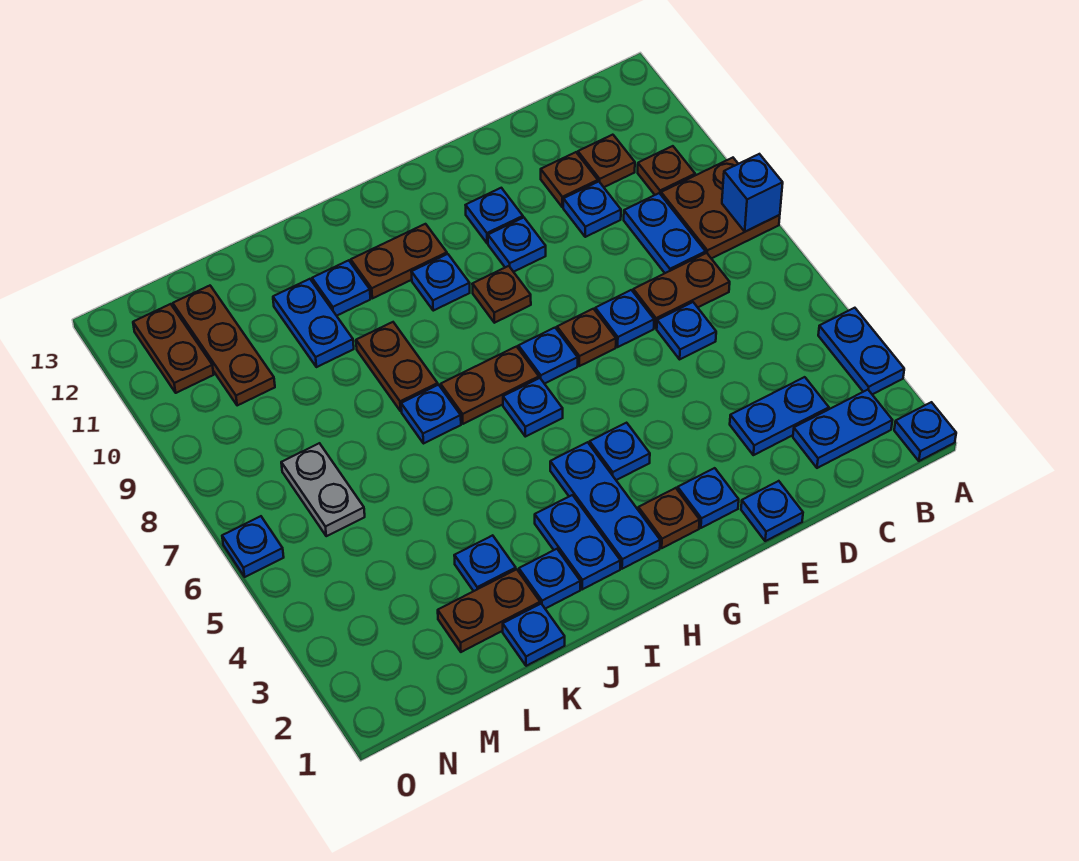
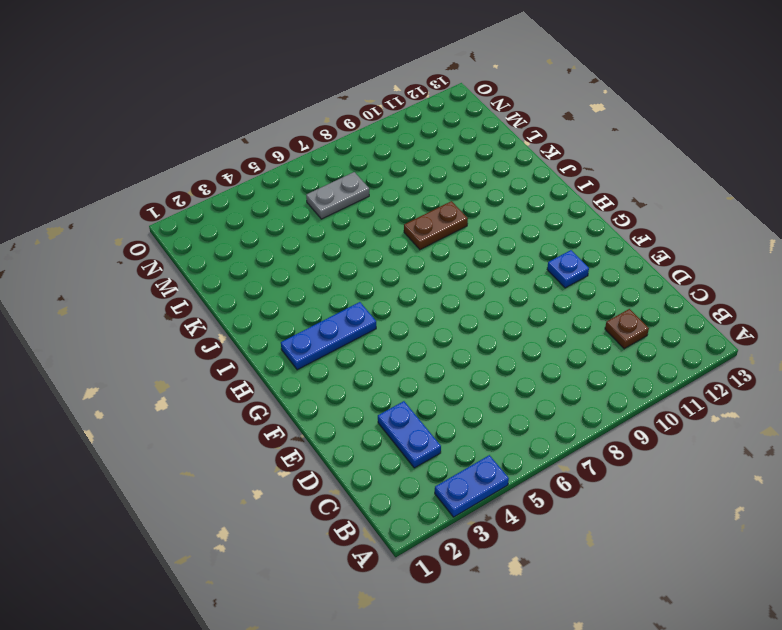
none -> blue plate A1 level 1
none -> brown plate A8:B9 level 1
none -> blue plate B2:C2 level 1
none -> brown plate B10 level 1

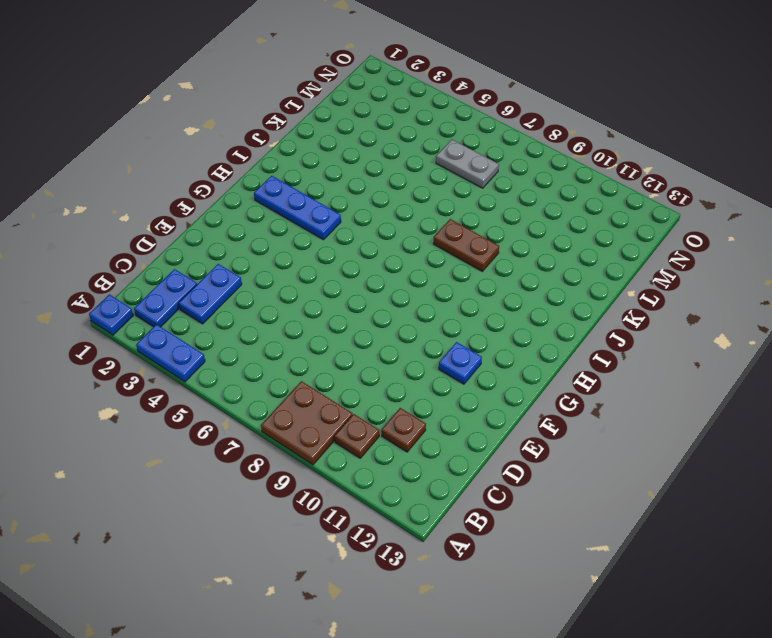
none -> brown plate C7:D7 level 1
none -> blue plate C8:C9 level 1
none -> blue plate D6 level 1
none -> blue plate D10 level 1

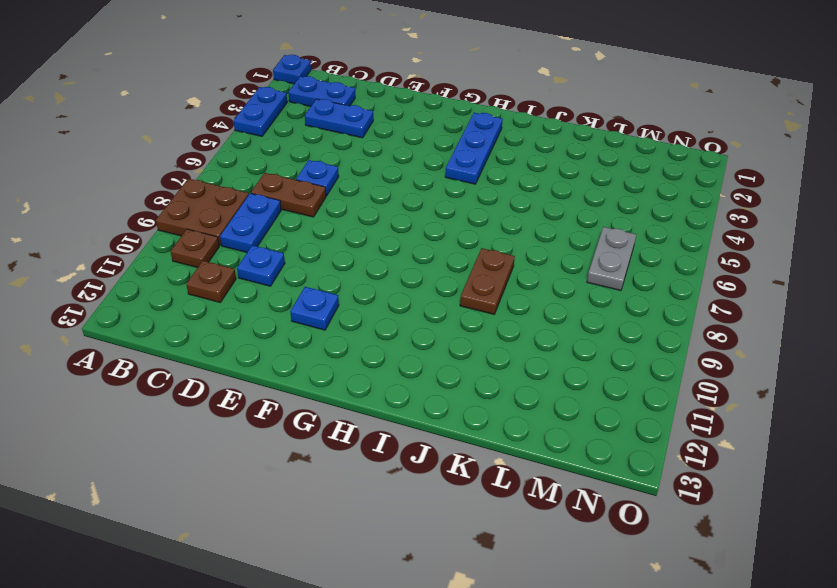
none -> brown plate D11 level 1
none -> blue plate E1 level 1
none -> blue plate E7 level 1
none -> blue plate F2 level 1

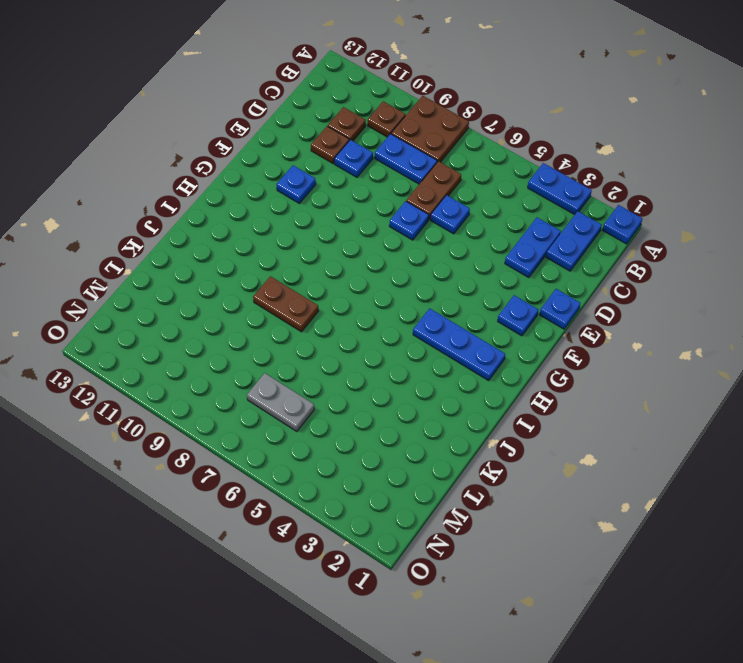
none -> brown plate F7 level 1
none -> blue plate F10 level 1
none -> brown plate G2 level 1
none -> blue plate G4 level 1

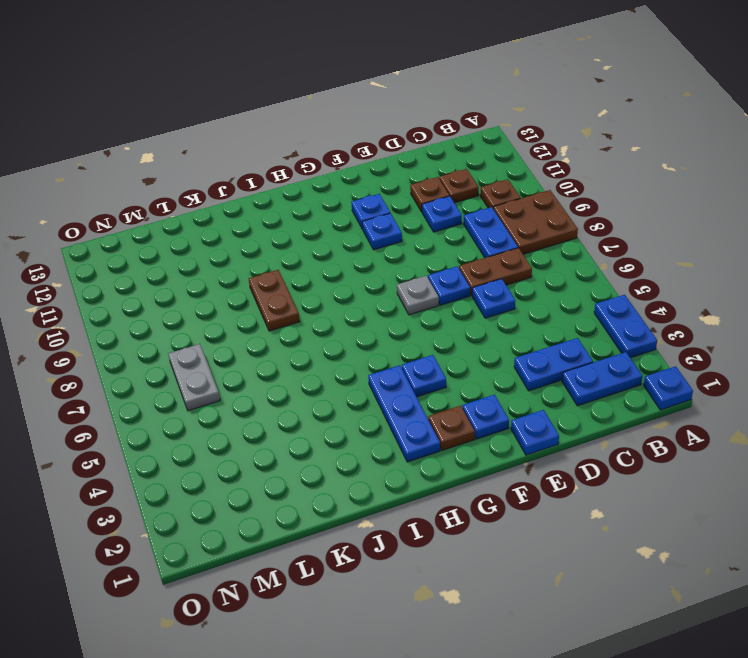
grey plate F7 level 1 -> brown plate F7 level 1
none -> blue plate G7 level 1
none -> brown plate G9 level 1
none -> blue plate H6 level 1
none -> brown plate H7:I7 level 1

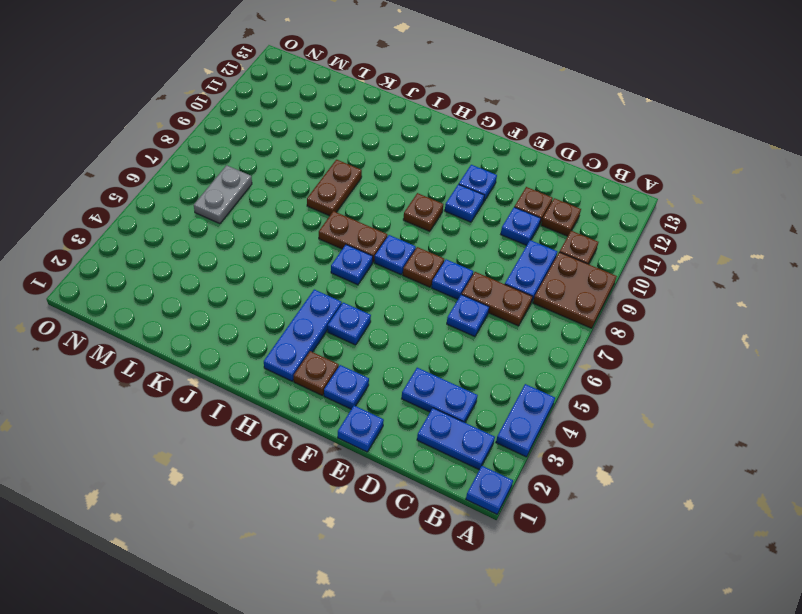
none -> blue plate H10 level 1
none -> brown plate H11:I11 level 1
none -> blue plate I2:I3 level 1
none -> blue plate J2 level 1

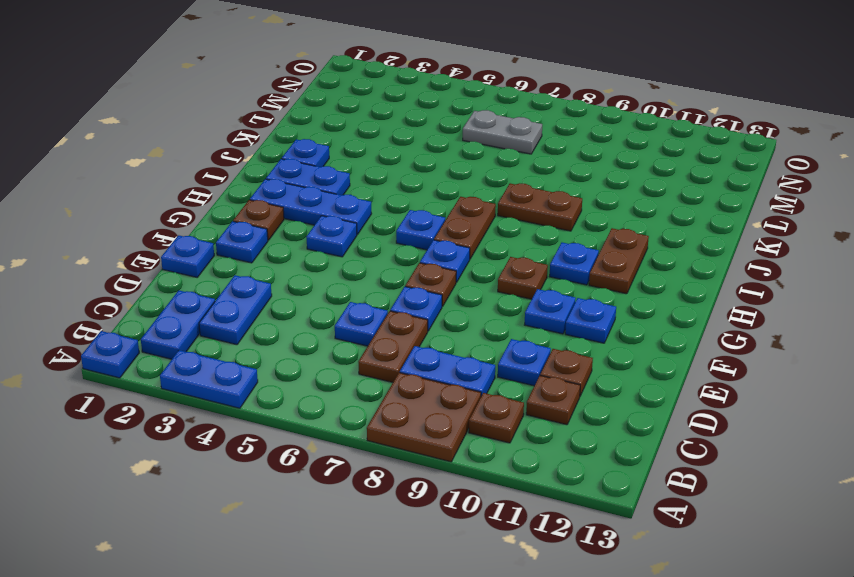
none -> blue plate J7 level 1
none -> blue plate J11 level 1
none -> blue plate K1 level 1
none -> brown plate K2:L2 level 1

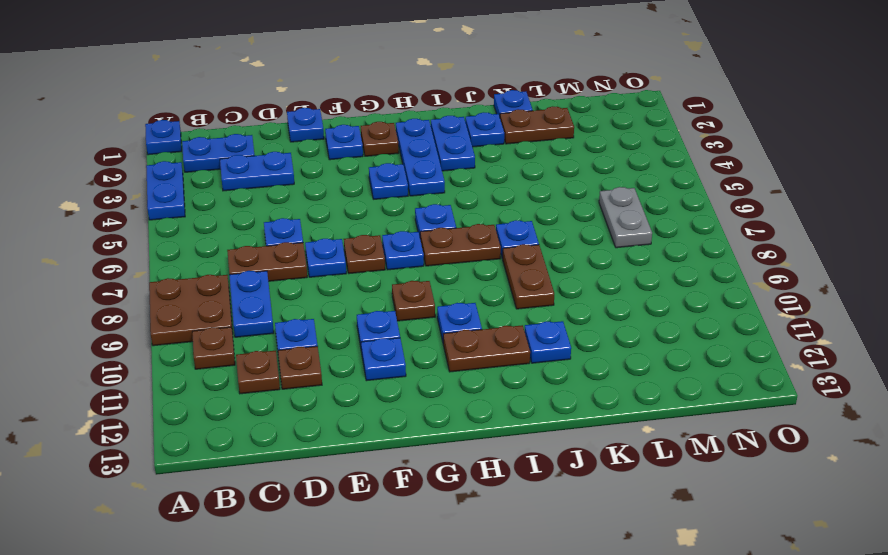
none -> blue plate K3 level 1
none -> blue plate K10:K11 level 1
none -> brown plate M10:M12 level 1
none -> brown plate N11:N12 level 1

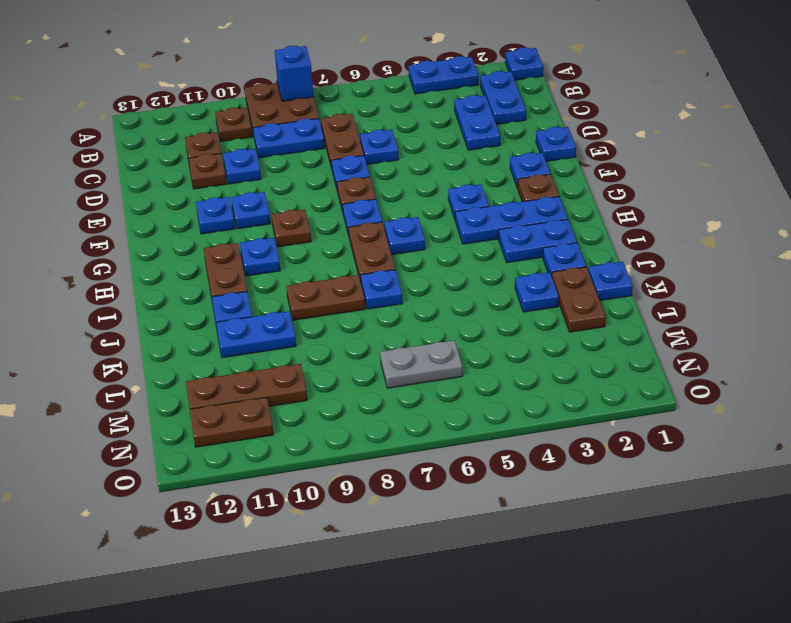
none -> blue plate O6 level 1

